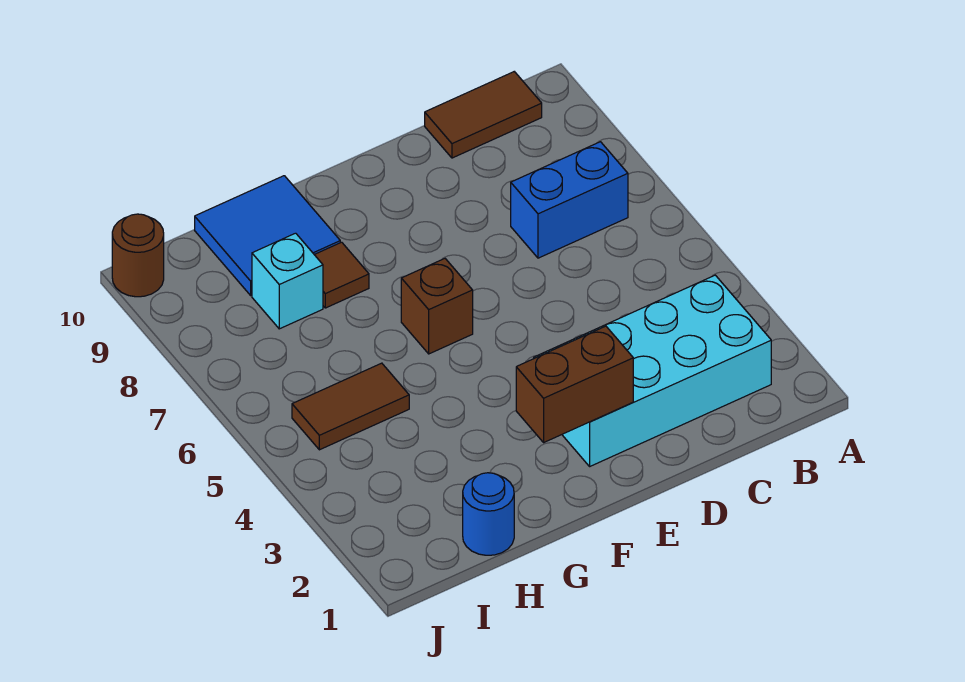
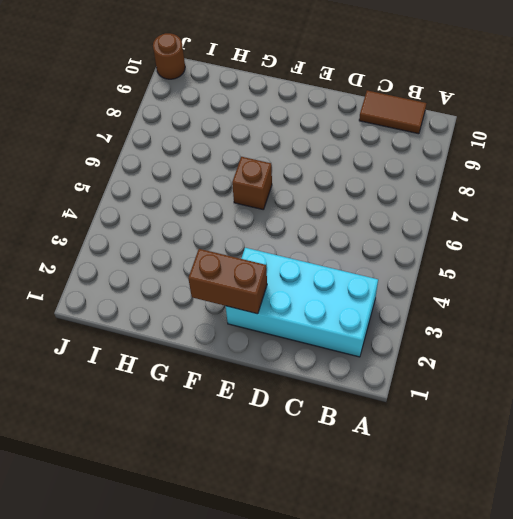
none -> blue brick B7:C7 level 1
none -> brown tile G8 level 1

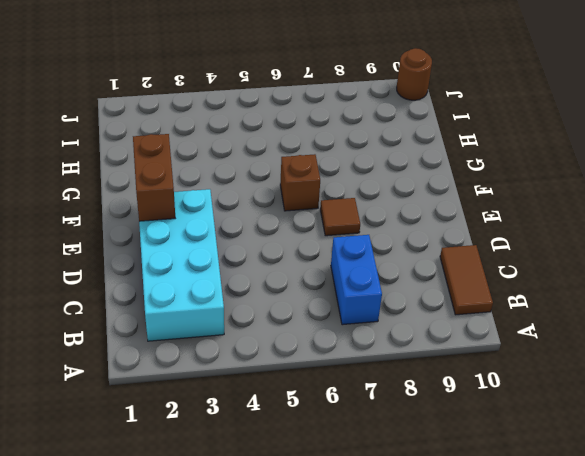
brown tile E7 level 1 -> brown tile G8 level 1
none -> blue tile G9:H10 level 1
none -> blue round brick H1 level 1

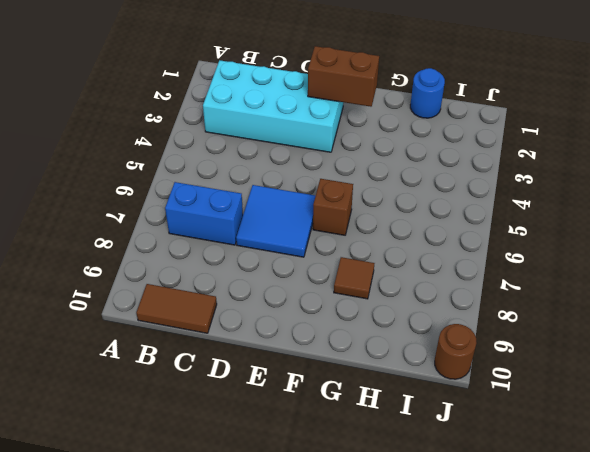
blue tile D6:E7 level 1 -> blue tile G9:H10 level 1
none -> brown tile H5:I5 level 1
none -> cyan brick H8 level 1

